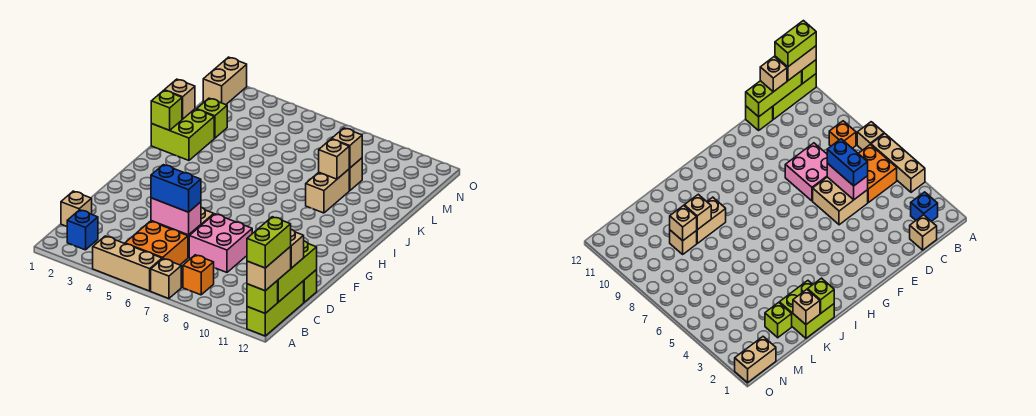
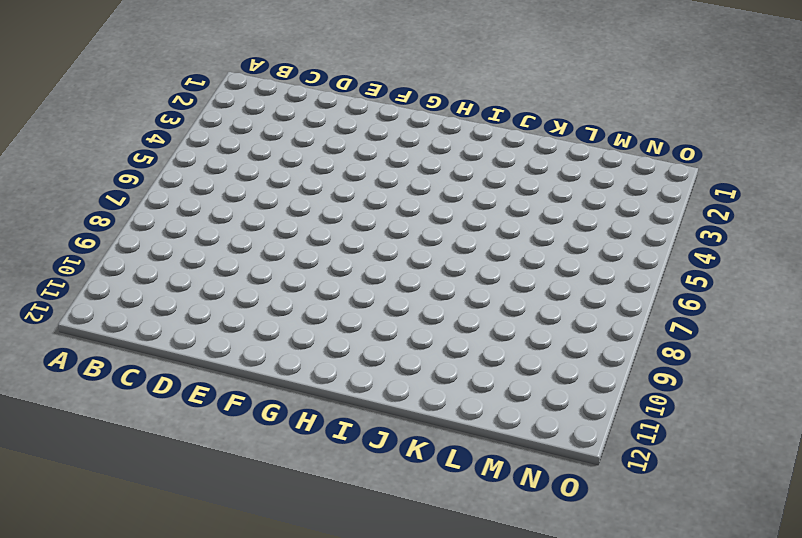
none -> tan brick A4:A6 level 1
none -> tan brick A7 level 1
none -> lime brick A12:C12 level 1

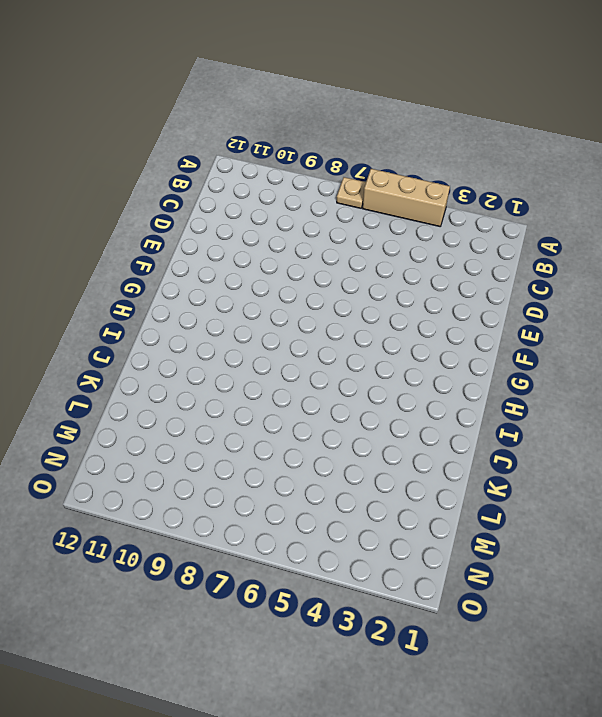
tan plate A7 level 1 -> tan brick A7 level 1
none -> lime brick A12:C12 level 1
none -> blue brick B2 level 1
none -> orange brick B5:C6 level 1

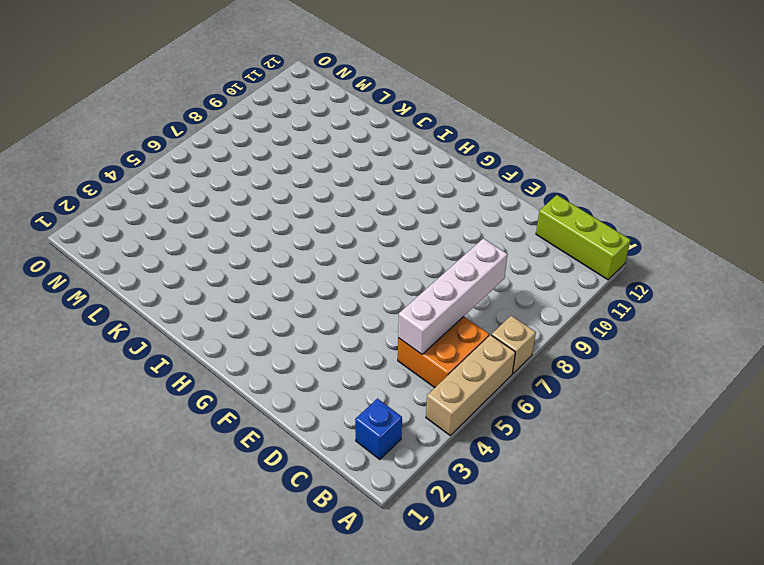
white brick C5:C8 level 2 -> none
none -> orange brick B8 level 1
none -> tan brick C1 level 1
none -> tan brick D5:E6 level 1

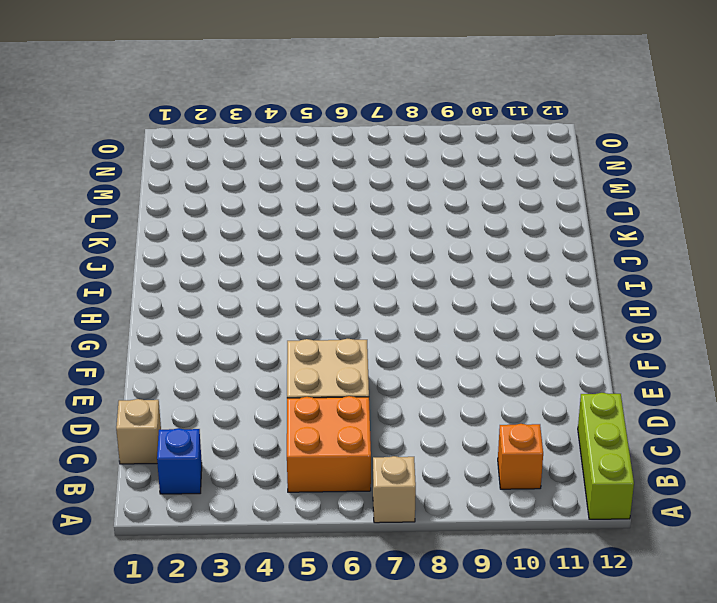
orange brick B10 level 1 -> orange brick B8 level 1
none -> tan brick A4:A6 level 1
none -> pink brick D7:E8 level 1
none -> lime brick D12 level 1

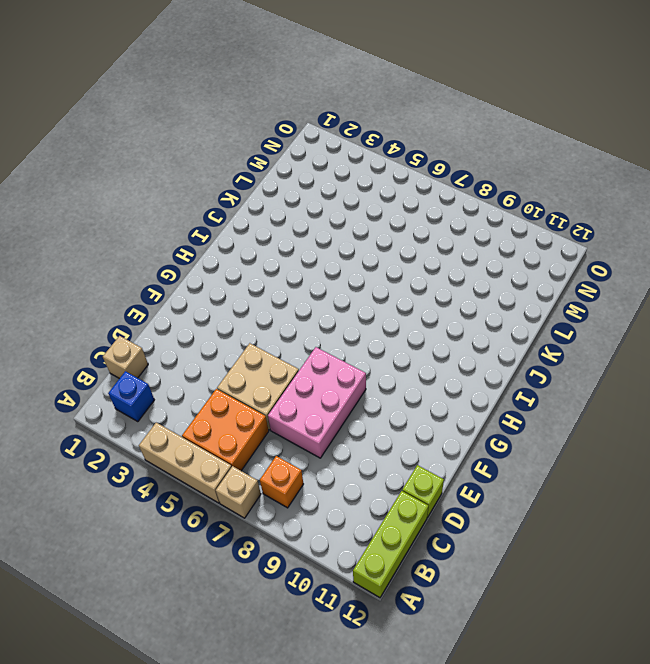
pink brick D7:F8 level 1 -> pink brick D7:E8 level 1
none -> lime brick J1:K2 level 1
none -> tan brick J9:K9 level 1
none -> lime brick L2 level 1

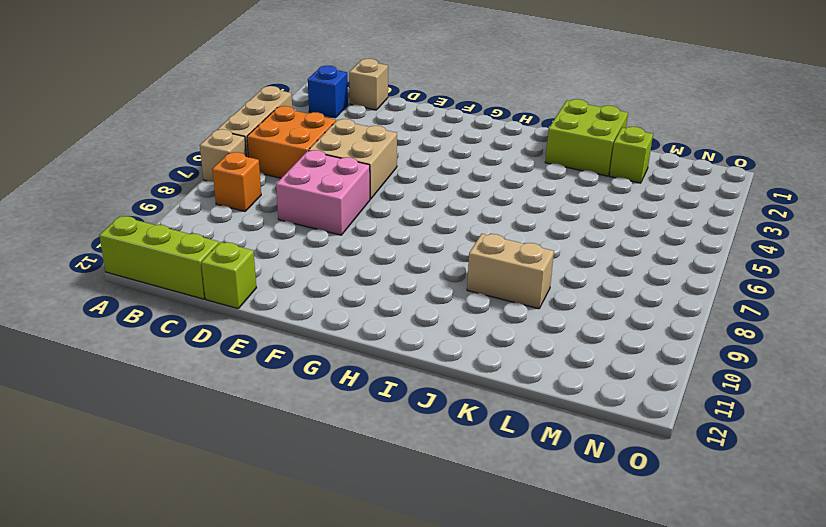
none -> tan brick L9 level 1
none -> tan brick N1:O1 level 1
none -> lime brick A12 level 2

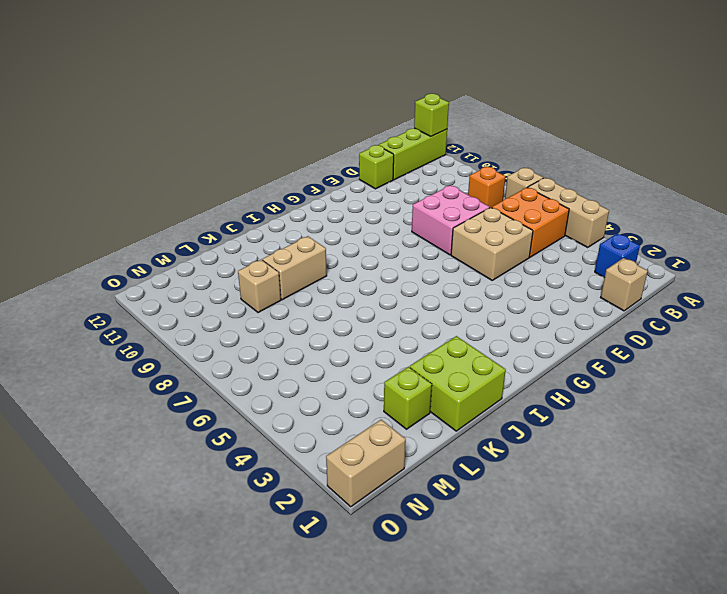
none -> lime brick B12:D12 level 2
none -> pink brick D5:D6 level 2
none -> lime brick J1 level 2

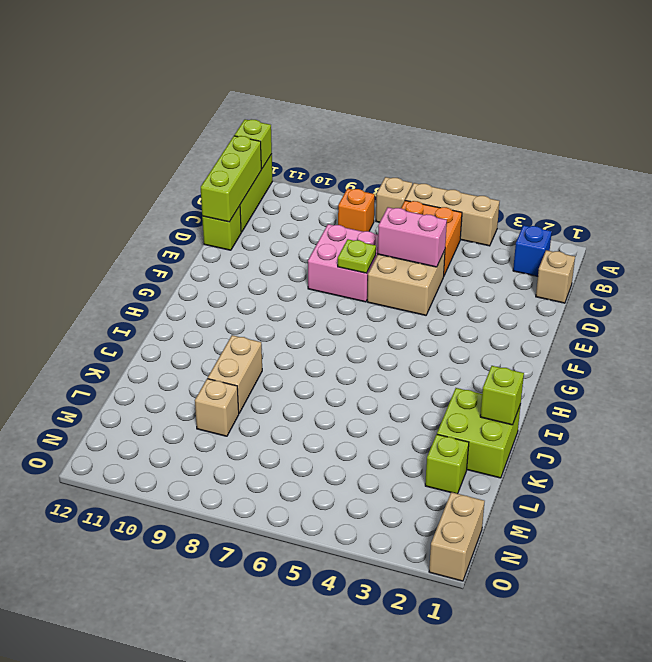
lime plate E7 level 2 -> none
none -> tan brick K1 level 2
none -> tan brick K9 level 2
none -> tan brick L9 level 2

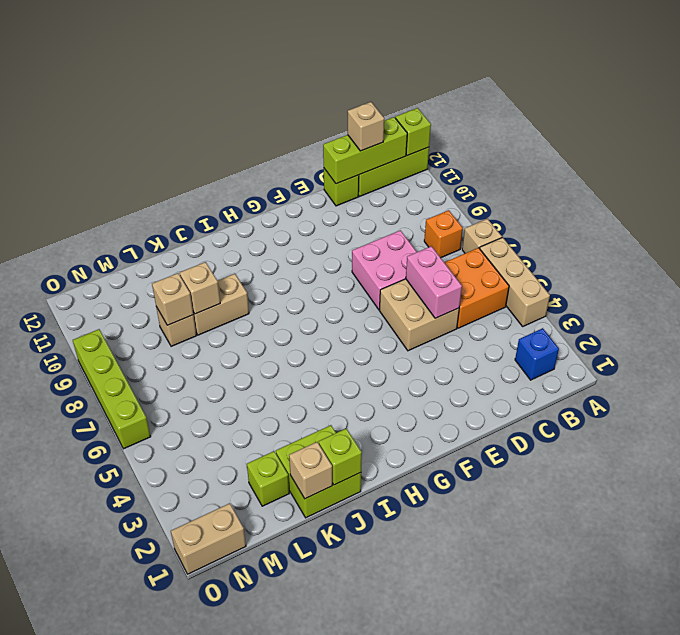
lime brick O6:O9 level 1 -> none
none -> tan brick C1 level 1
none -> tan brick A12:B12 level 3
none -> blue brick D5:D6 level 3

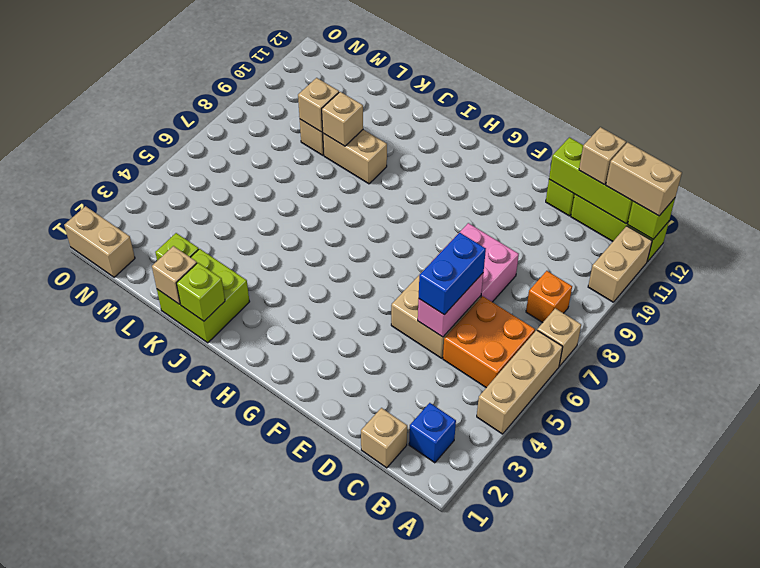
tan brick A10:A11 level 1 -> none
none -> lime brick A12:B12 level 4

